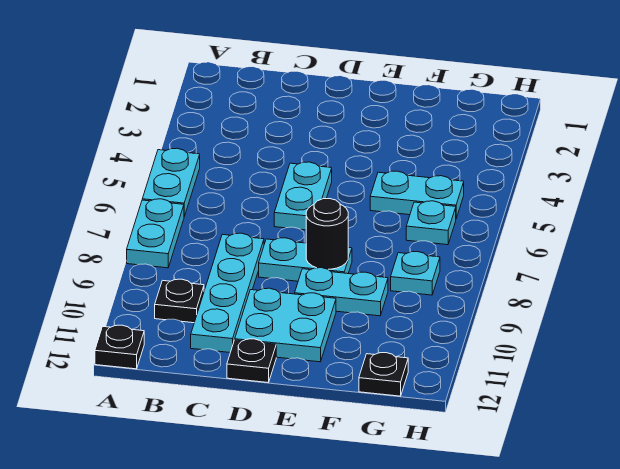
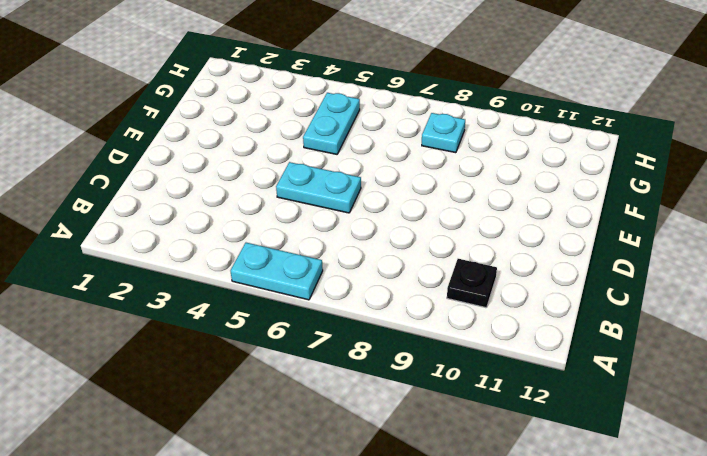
none -> cyan plate A7:A8 level 1
none -> black plate A12 level 1
none -> cyan plate C8:C11 level 1

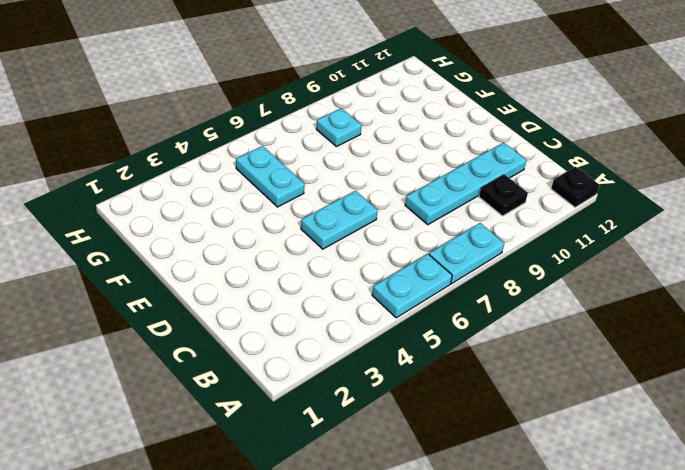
none -> cyan plate D8:E8 level 1
none -> cyan plate D10:E11 level 1
none -> black plate D12 level 1

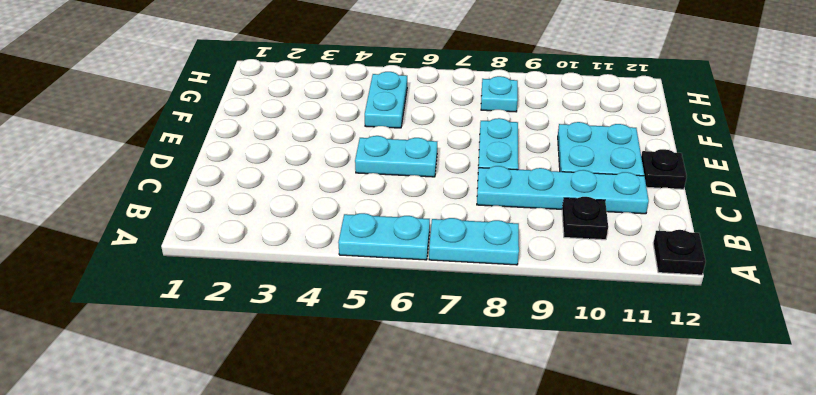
none -> cyan plate E9:F9 level 1
none -> cyan plate G6 level 1
none -> black plate G12 level 1

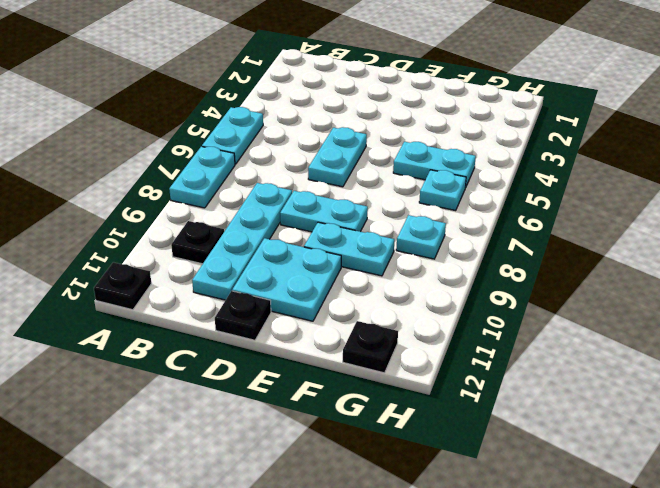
none -> black round brick E8 level 2

